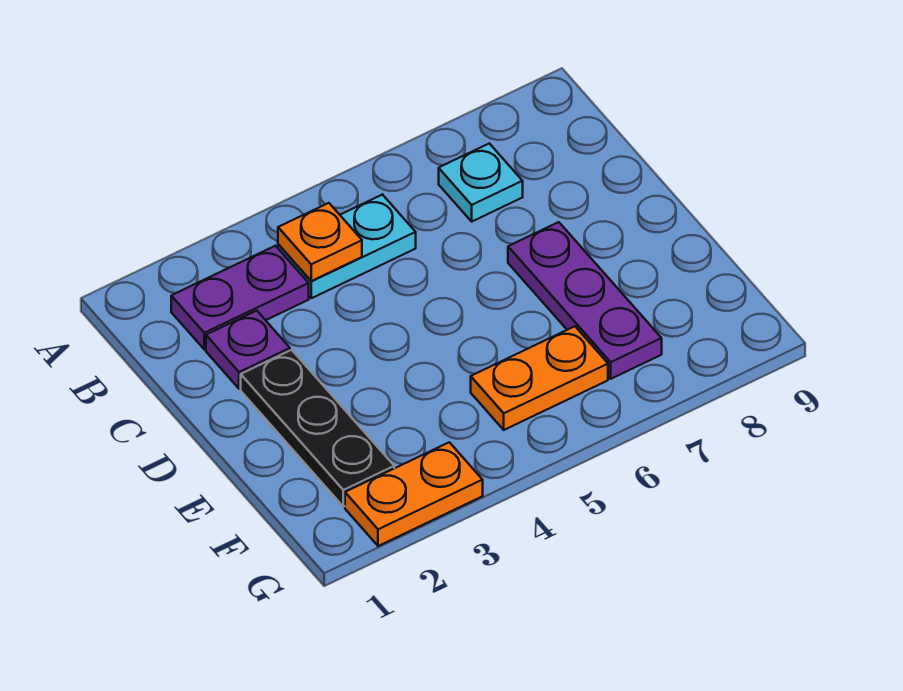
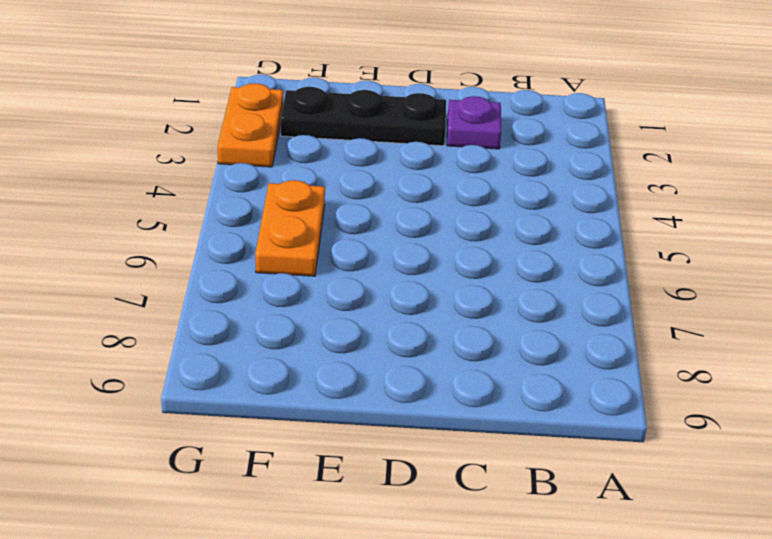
none -> purple plate B2:B3 level 1
none -> cyan plate B4:B5 level 1

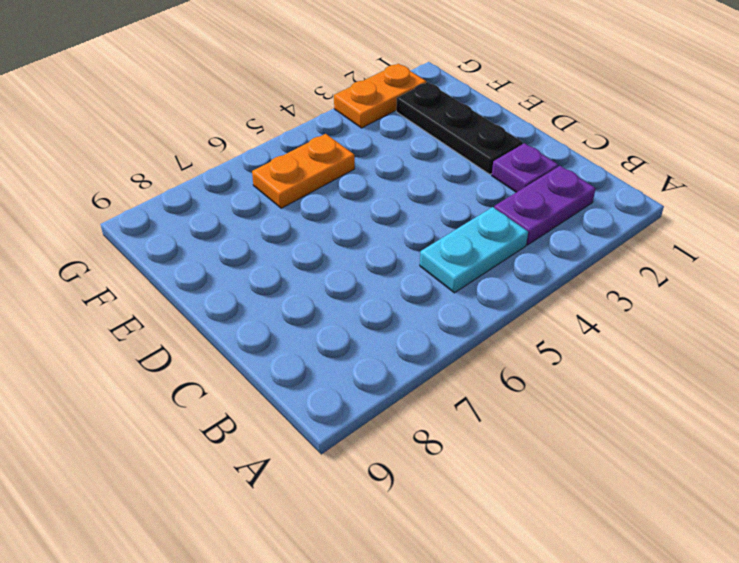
none -> cyan plate B7 level 1
none -> purple plate D7:F7 level 1

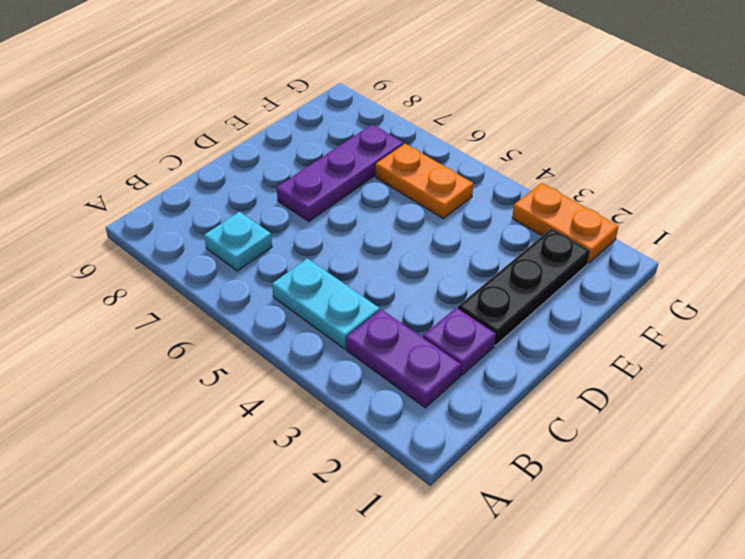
none -> orange plate B4 level 2

